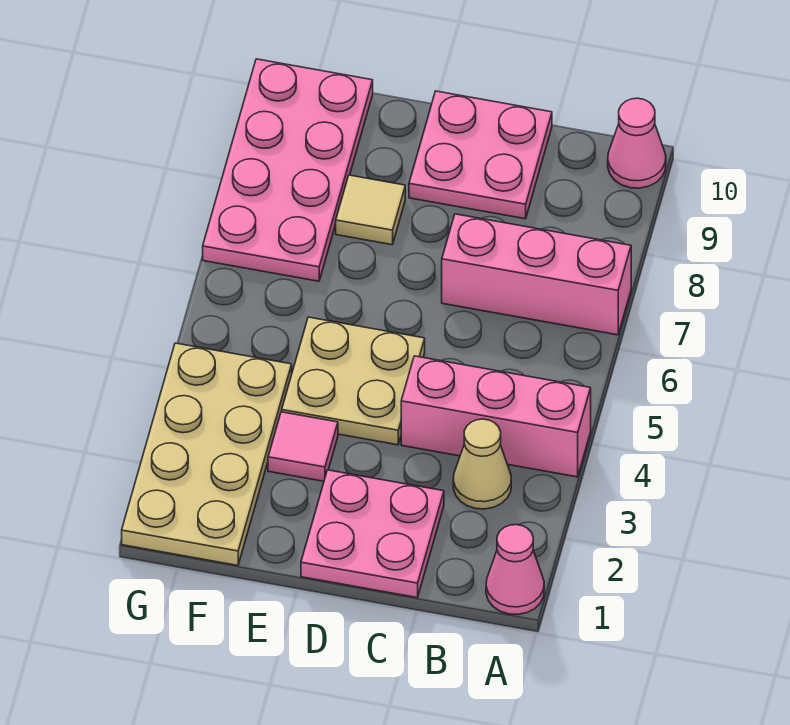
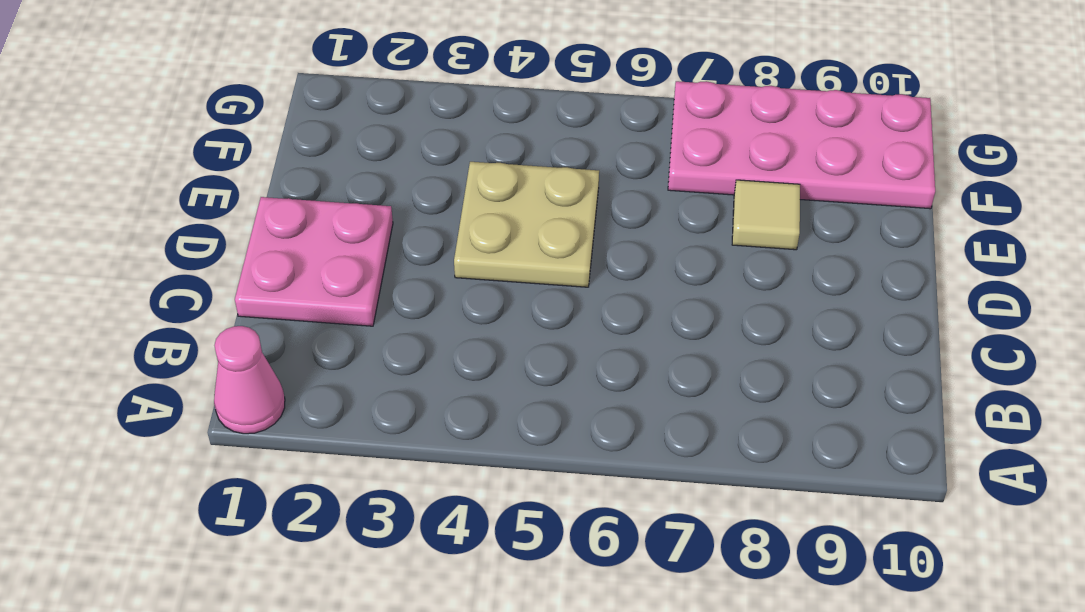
none -> pink brick A4:C4 level 1
none -> pink brick A7:C7 level 1
none -> pink cone A10 level 1

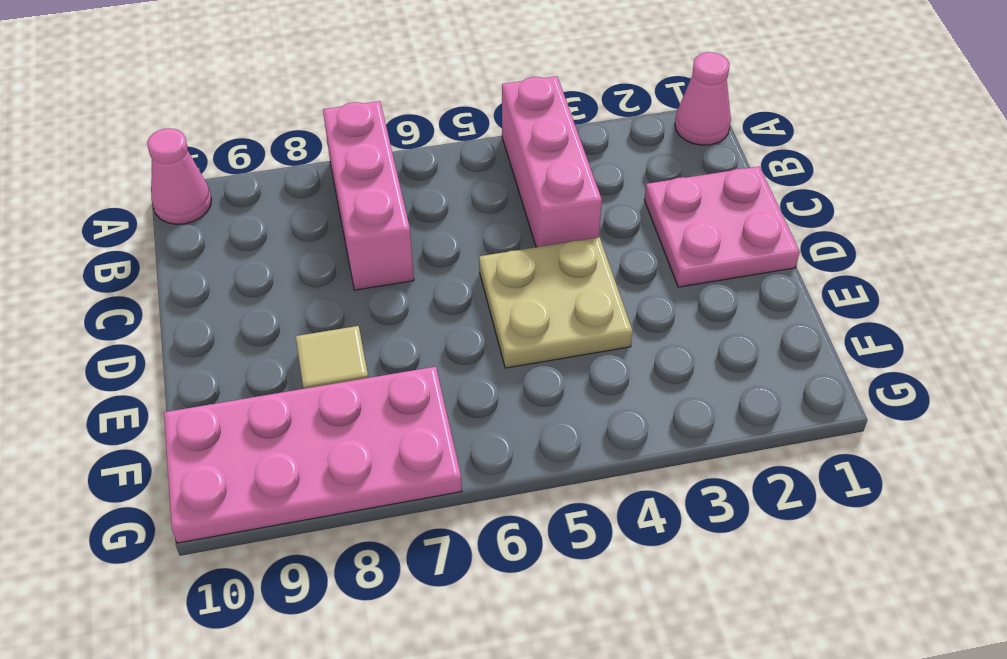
none -> tan cone B3 level 1
none -> pink plate C9:D10 level 1
none -> pink tile E3 level 1

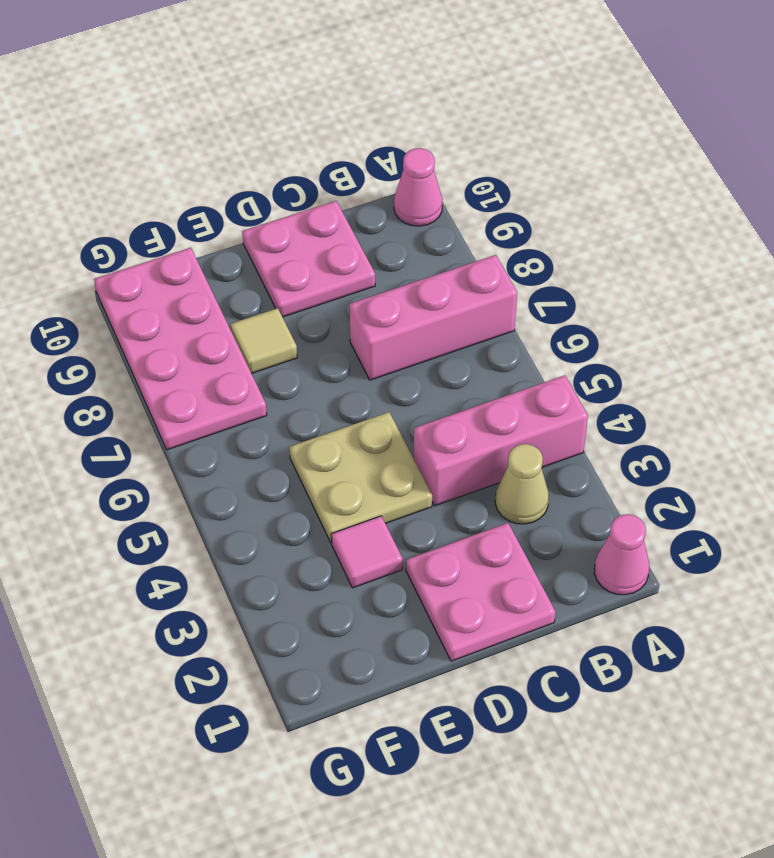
none -> tan plate F1:G4 level 1

